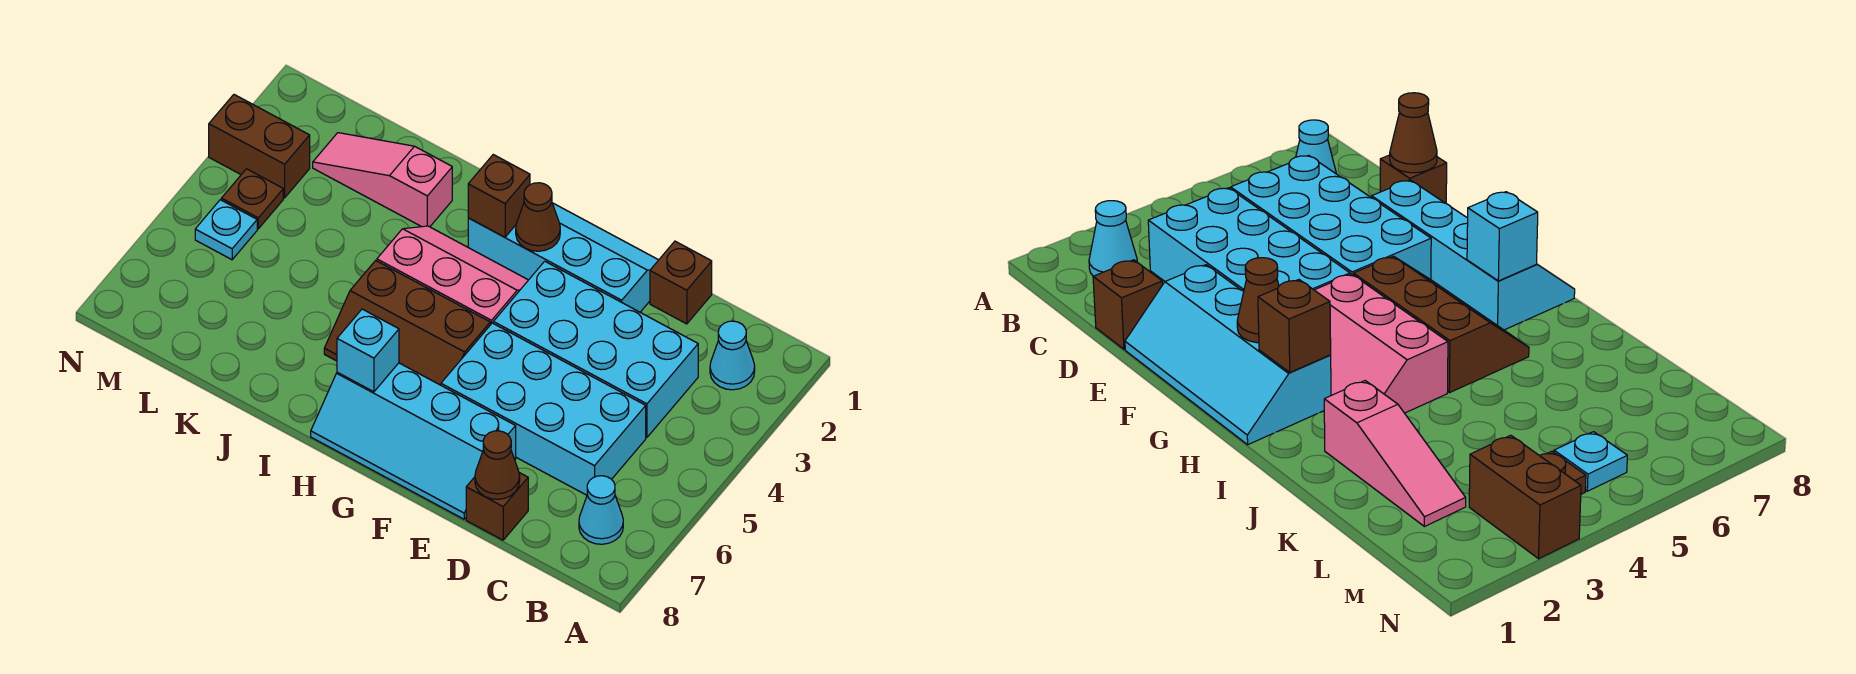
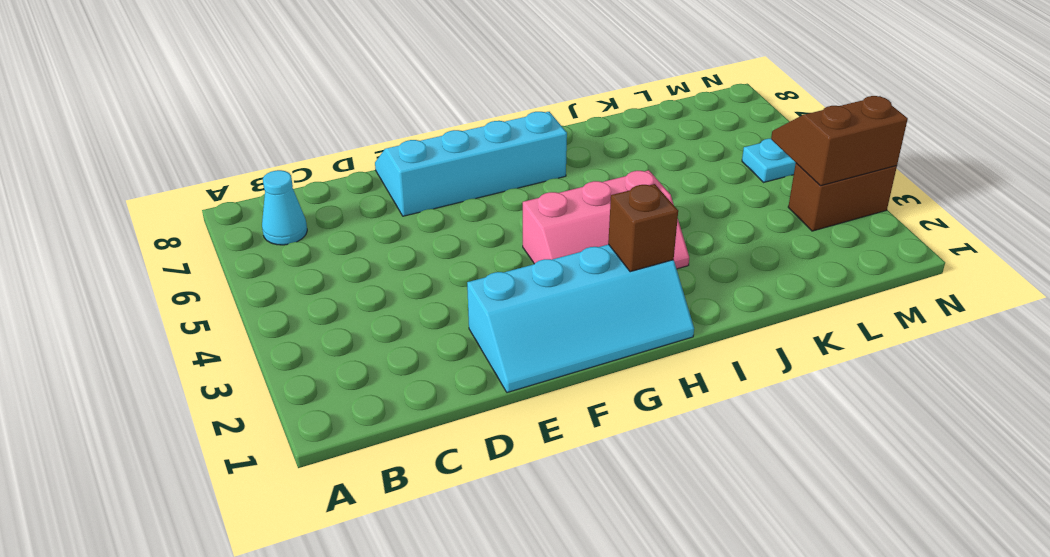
brown slope M3:N4 level 2 top 3 -> none
none -> cyan cone B2 level 1
none -> cyan brick C3:F4 level 1
none -> cyan brick C5:F6 level 1

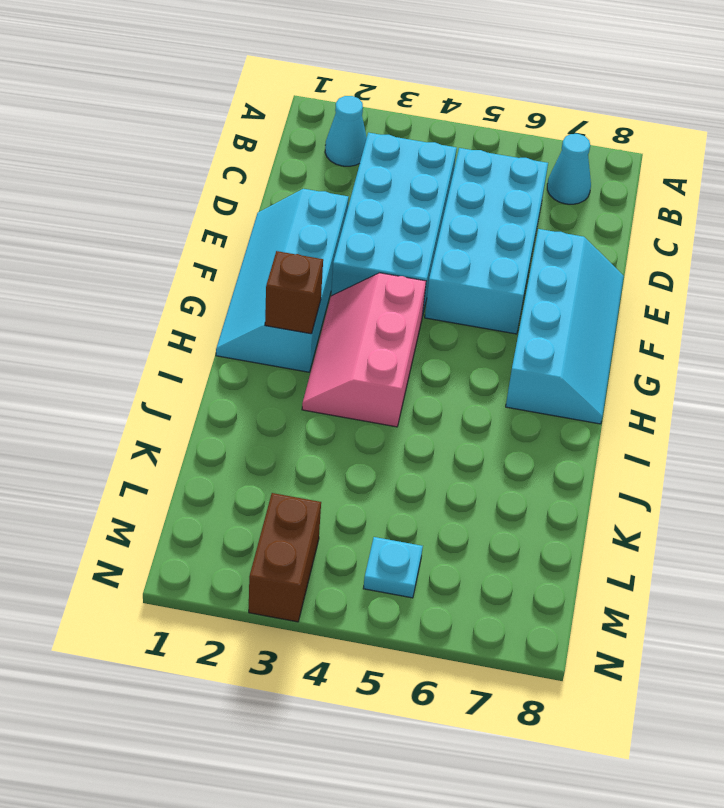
none -> brown brick D1 level 1
none -> brown brick D8 level 1
none -> brown slope G5:I6 level 1 top 5

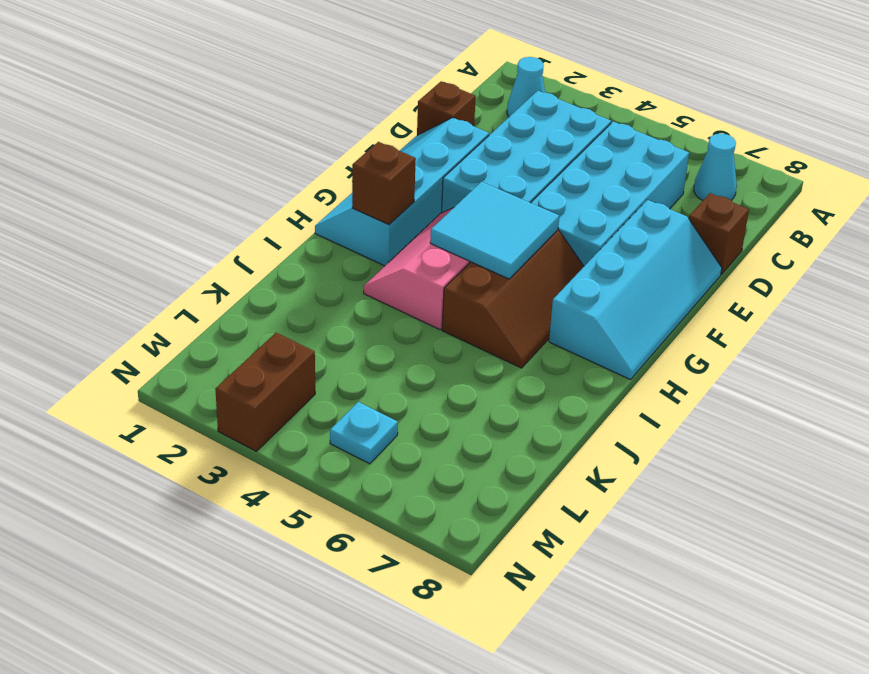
cyan tile G4:H5 level 2 -> none
none -> pink slope J2:L2 level 1 top J
none -> brown plate M4 level 1
none -> brown cone D8 level 2

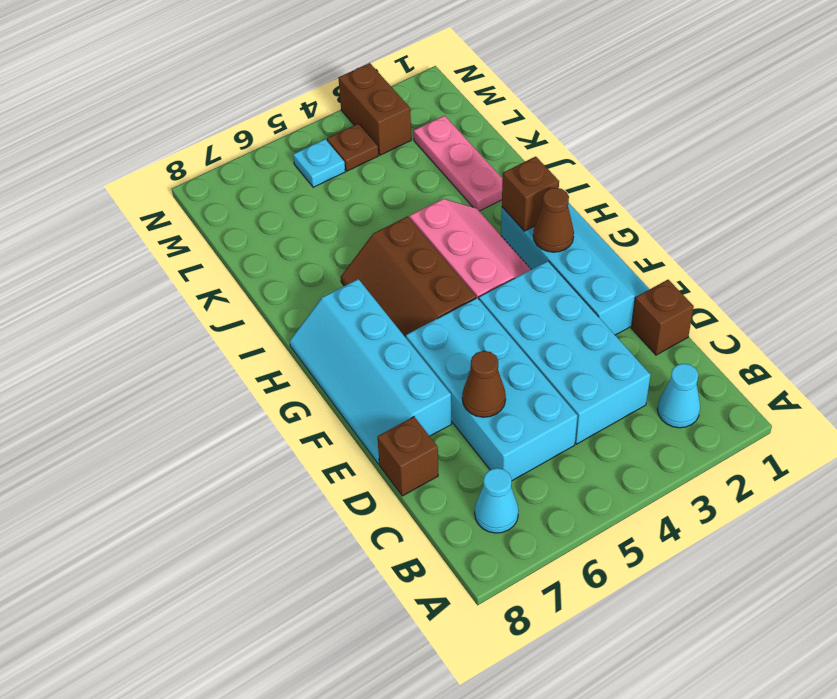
brown cone D6 level 2 -> brown cone D8 level 2
pink plate J2:L2 level 1 -> pink slope J2:L2 level 1 top J
none -> cyan brick H7 level 2

